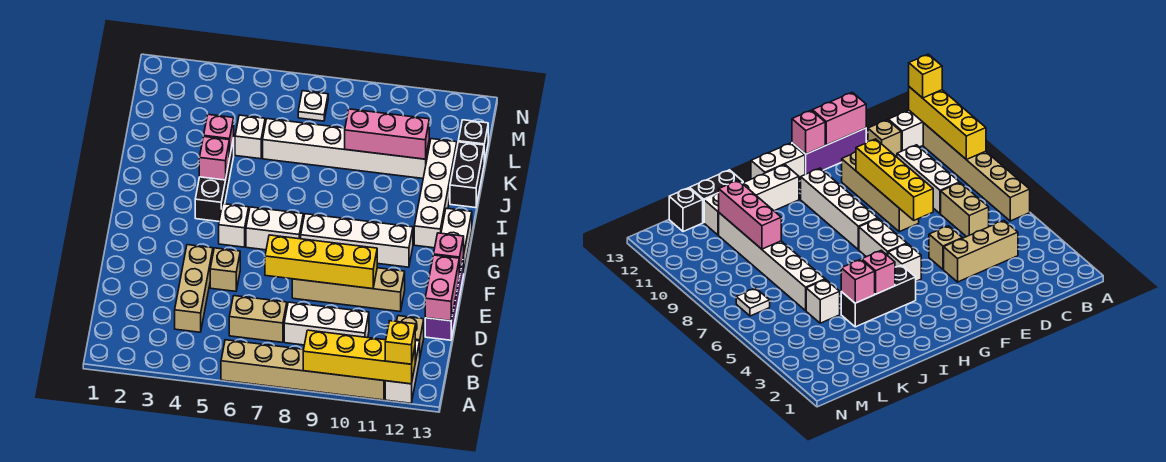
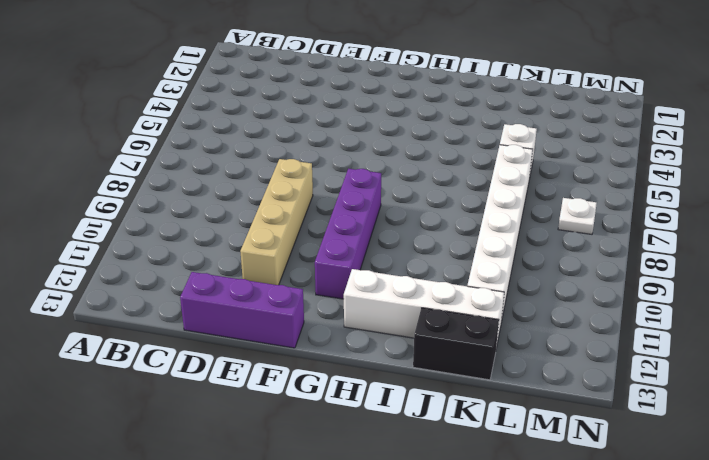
purple brick G8:G11 level 1 -> white brick G8:G11 level 1
none -> tan brick A6:A11 level 1
none -> white brick A12:B12 level 1
none -> tan brick C4:E4 level 1

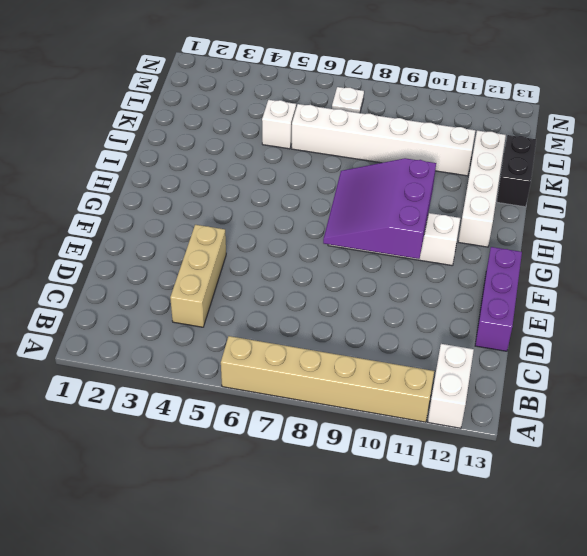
purple slope F8:H10 level 2 top 10 -> none
none -> tan brick C6:C7 level 1
none -> white brick C8:C10 level 1
none -> tan brick C12 level 1

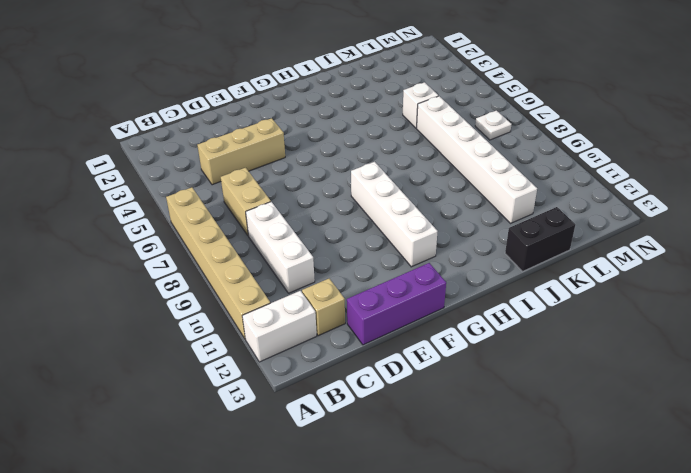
none -> tan brick E5 level 1
none -> tan brick E8:E11 level 1
none -> white brick G5 level 1

